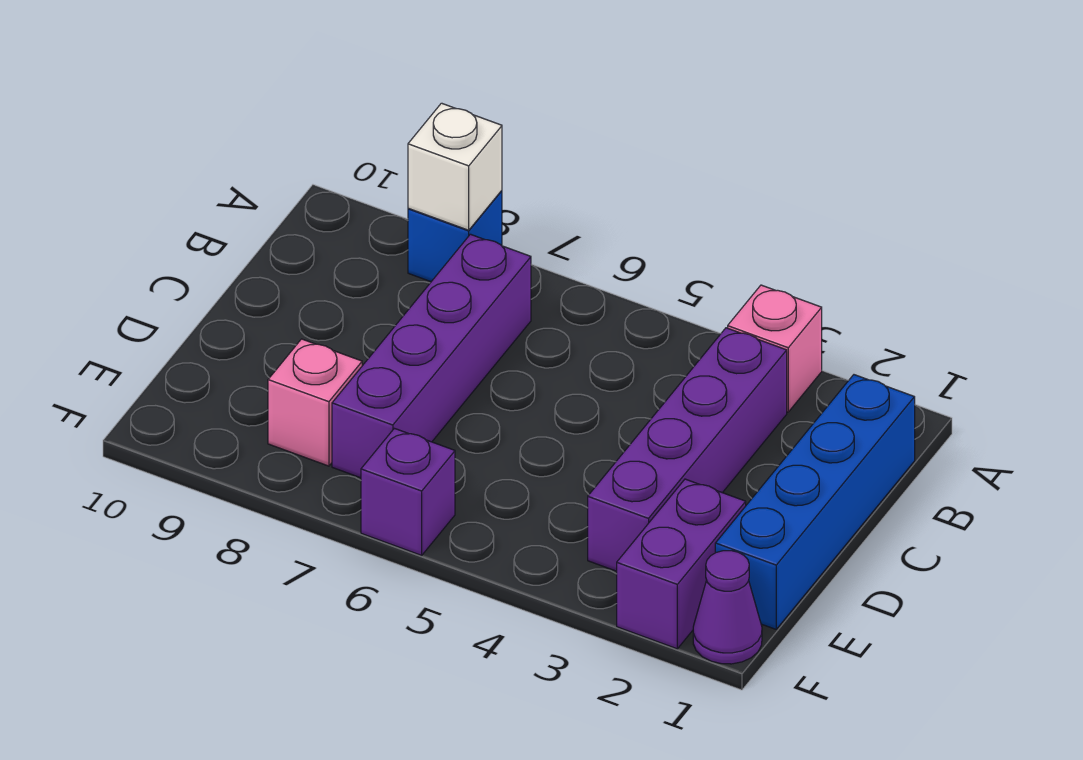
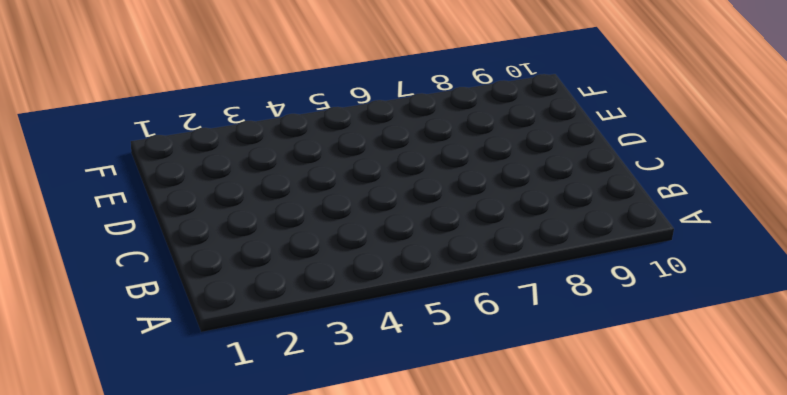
none -> pink brick A3 level 1
none -> blue brick A8 level 1

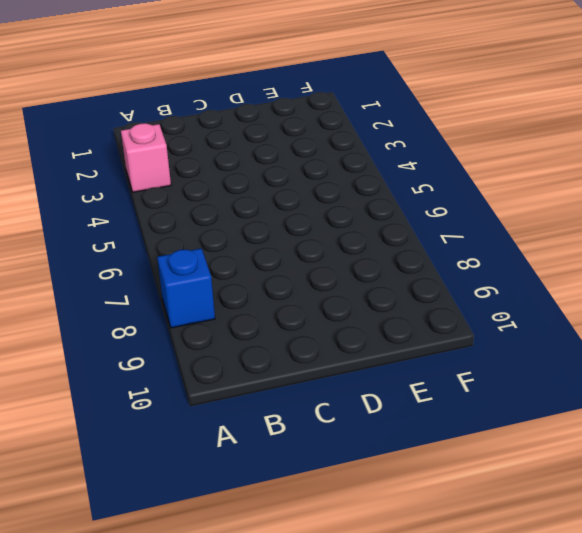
none -> blue brick B1:E1 level 1
none -> purple brick B3:E3 level 1

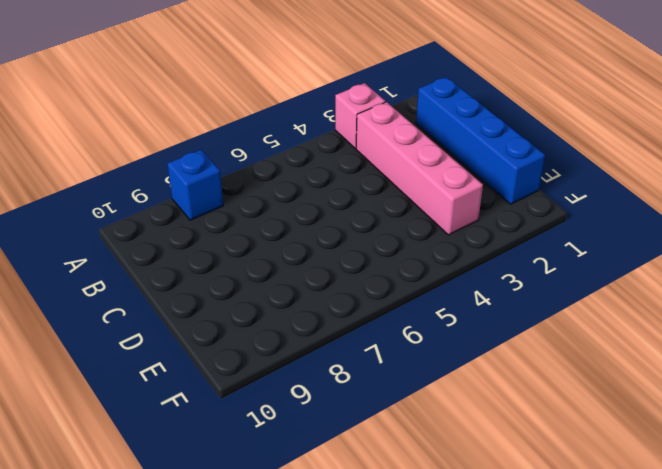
pink brick B3:E3 level 1 -> purple brick B3:E3 level 1
none -> purple brick B7:E7 level 1
none -> purple brick E2:F2 level 1

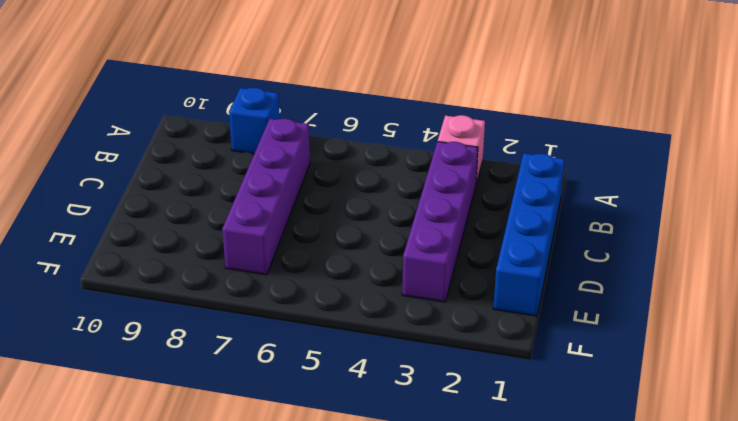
none -> purple brick E2:F2 level 1
none -> pink brick E8 level 1

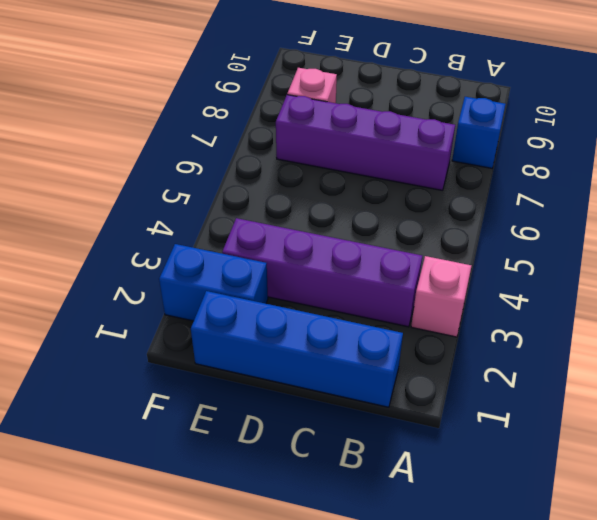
blue brick E2:F2 level 1 -> purple brick E2:F2 level 1
none -> purple cone F1 level 1
none -> purple brick F6 level 1

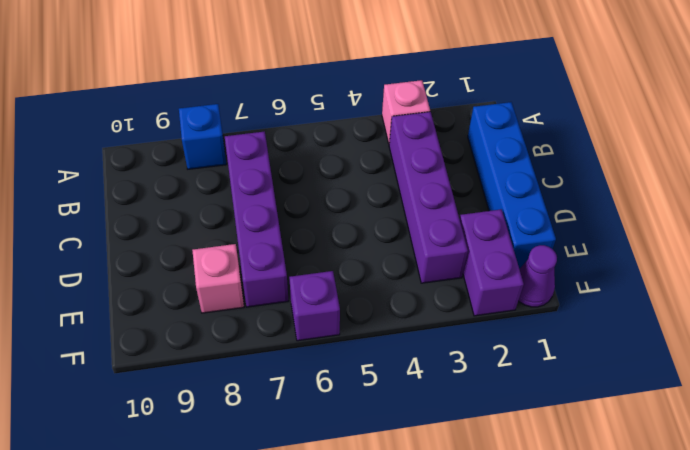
none -> white brick A8 level 2

